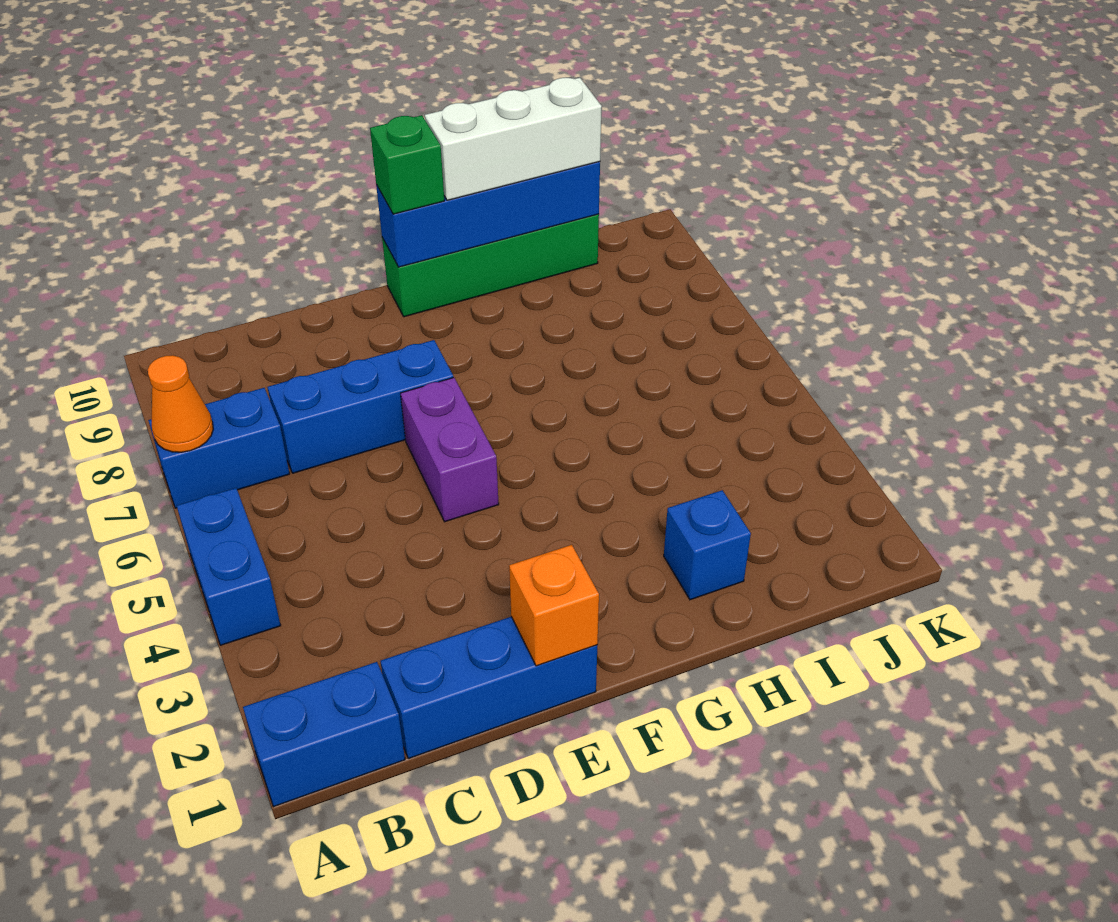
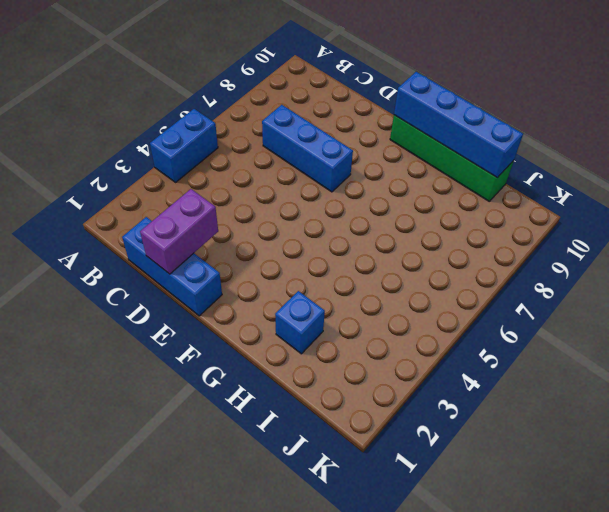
purple brick D1:D2 level 2 -> purple brick E5:E6 level 1
none -> blue brick A1:B1 level 1
none -> blue brick A7:B7 level 1
none -> orange cone A7 level 2

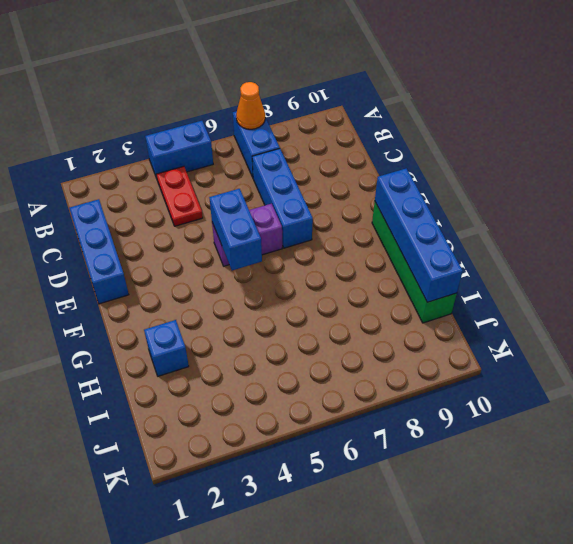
red plate B4:C4 level 1 -> none
blue brick E5:F5 level 2 -> blue brick A1:B1 level 1
none -> orange brick E1 level 2
none -> green brick F10 level 3
none -> white brick G10:I10 level 3

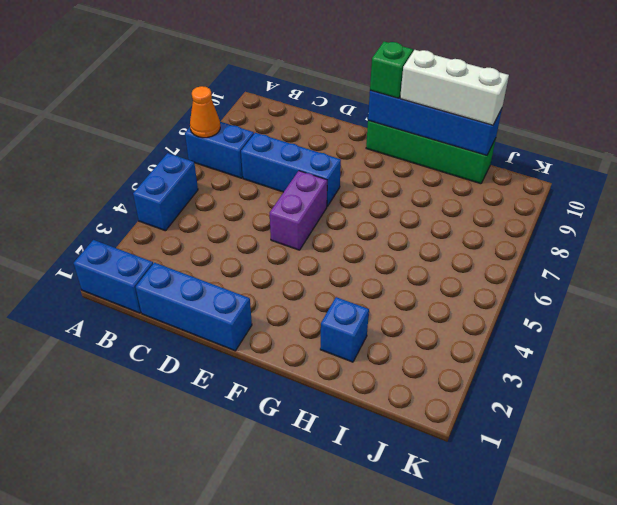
none -> orange brick E1 level 2

